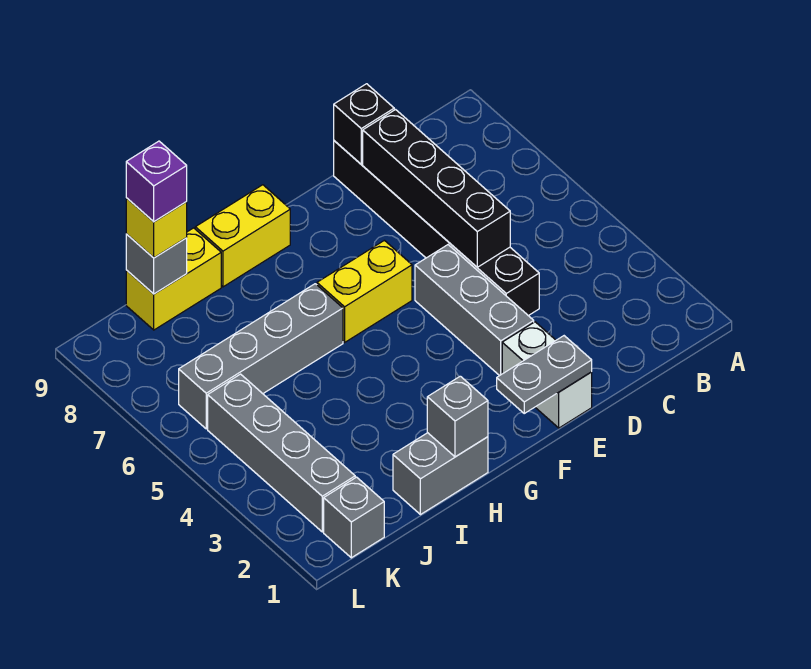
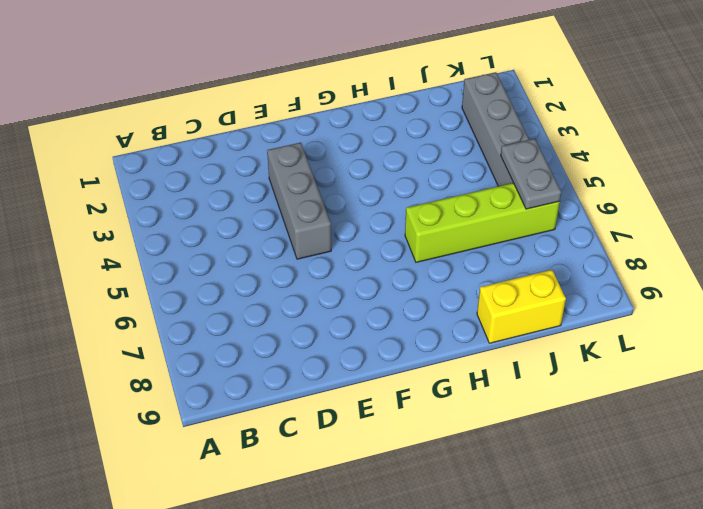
lime brick H6:K6 level 1 -> grey brick H6:K6 level 1
grey plate K5:K6 level 2 -> grey plate E1:F1 level 2
none -> black brick D4:D9 level 1
none -> white brick E1:E2 level 1
none -> yellow brick F6:G6 level 1

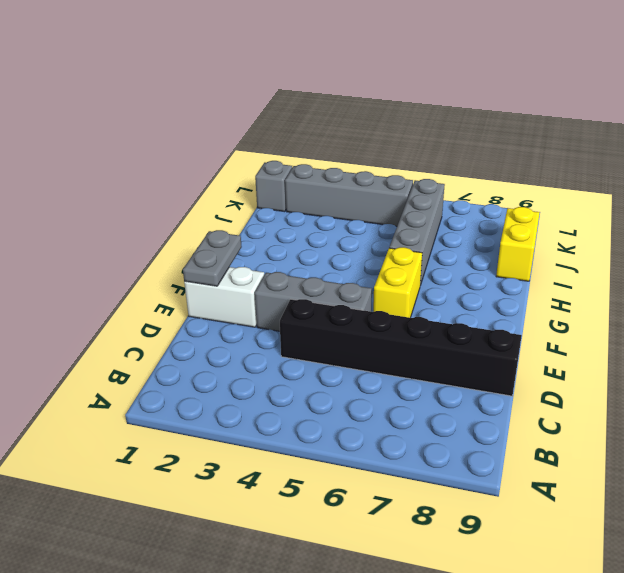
none -> yellow brick G9:H9 level 1
none -> grey brick H1:I1 level 1
none -> black brick D5:D8 level 2

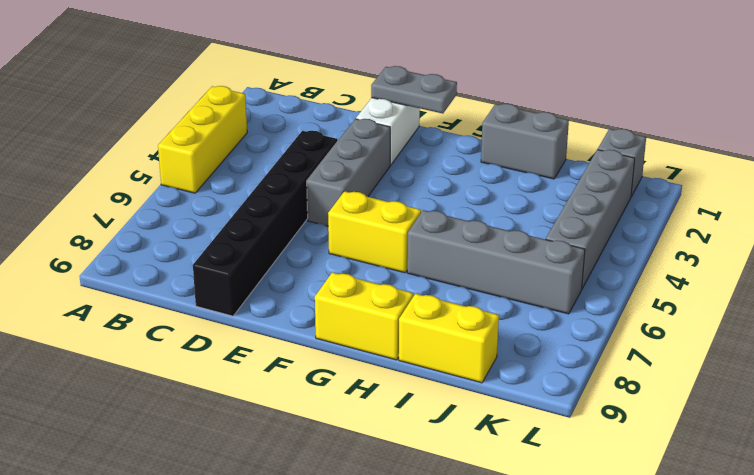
yellow brick A3:A5 level 1 -> none
none -> black brick D5:D8 level 2
none -> black brick D9 level 2
none -> grey brick H1 level 2

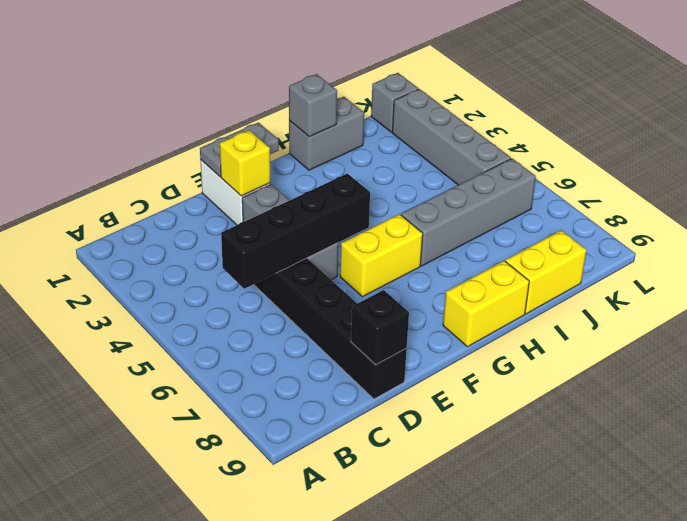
black brick C5:F5 level 2 -> black brick D5:D8 level 2
yellow brick E2 level 2 -> yellow brick J9 level 3
none -> grey brick J9 level 2
none -> purple brick J9 level 4

